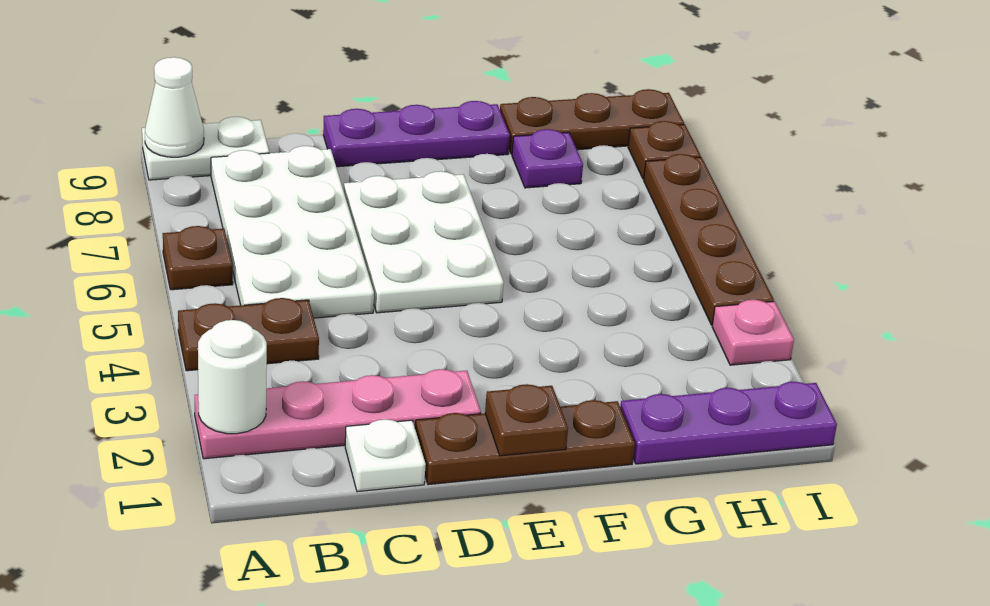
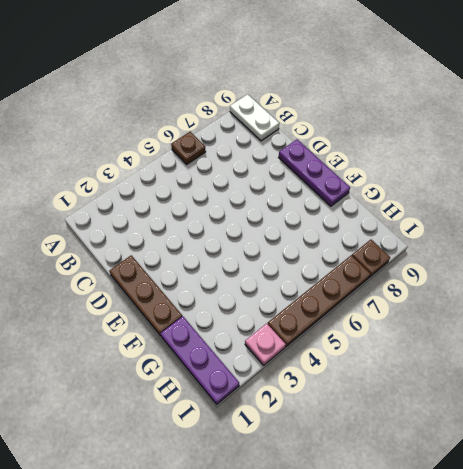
none -> pink plate A2:D2 level 1
none -> brown plate A4:B4 level 1
none -> white plate B5:C8 level 1

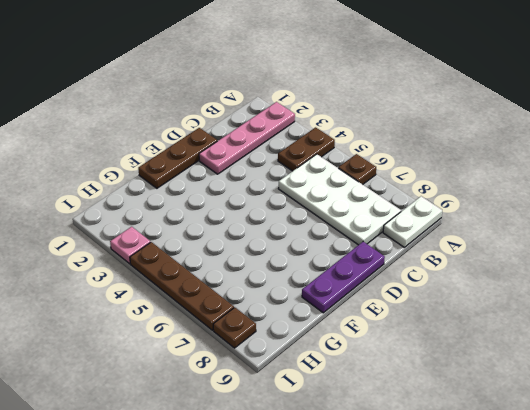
none -> white plate C1 level 1
none -> white plate D5:E7 level 1
none -> purple plate G1:I1 level 1

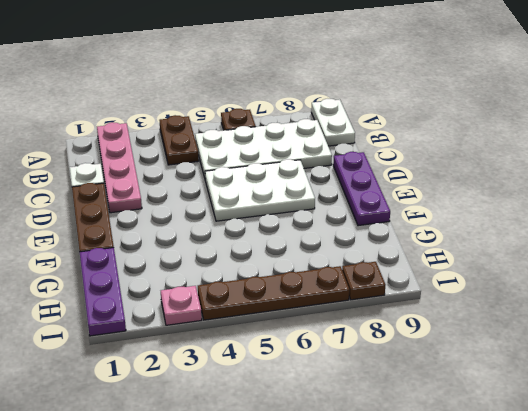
none -> purple plate G8 level 1
none -> brown plate G9:I9 level 1
none -> white round brick A2 level 2

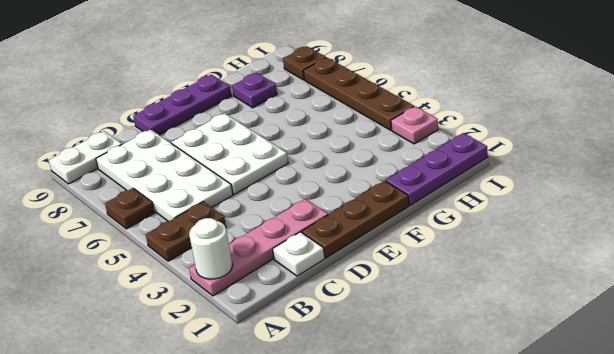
none -> brown plate G9:I9 level 1
none -> white cone A9 level 2
none -> brown plate E1 level 2

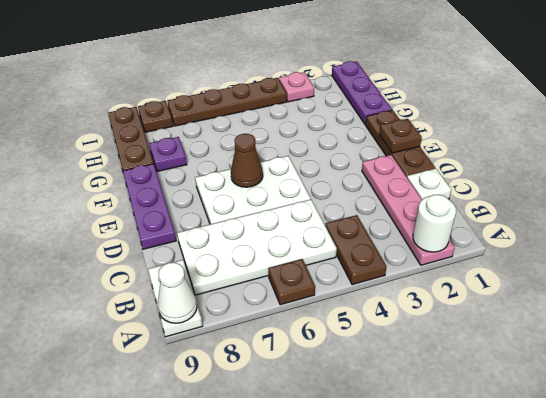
brown cone E6 level 2 -> none

